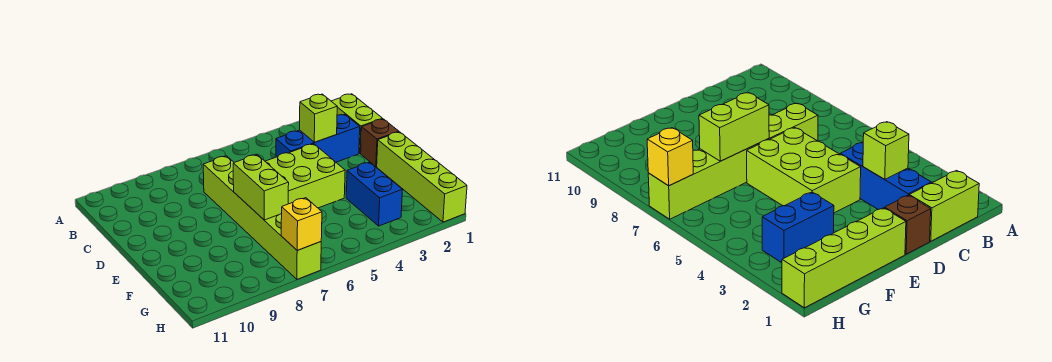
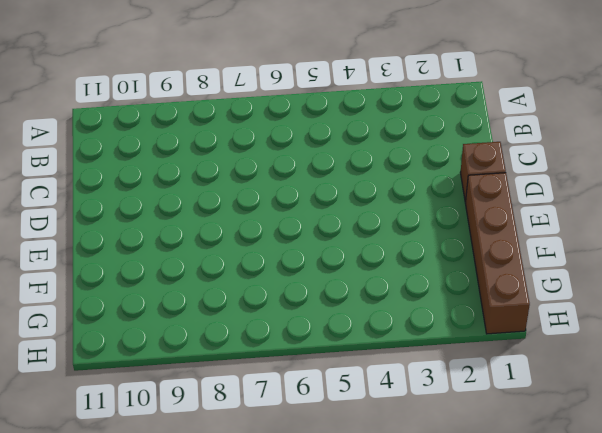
brown brick E1:H1 level 1 -> lime brick E1:H1 level 1
none -> lime brick B1:C1 level 1
none -> blue brick C2:C4 level 1

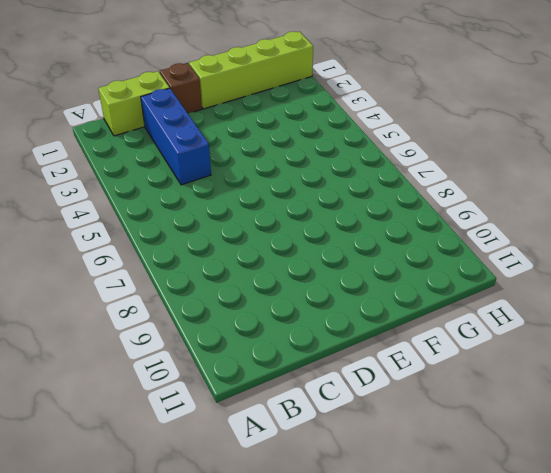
none -> lime brick C7:H7 level 1
none -> lime brick D4:E6 level 1

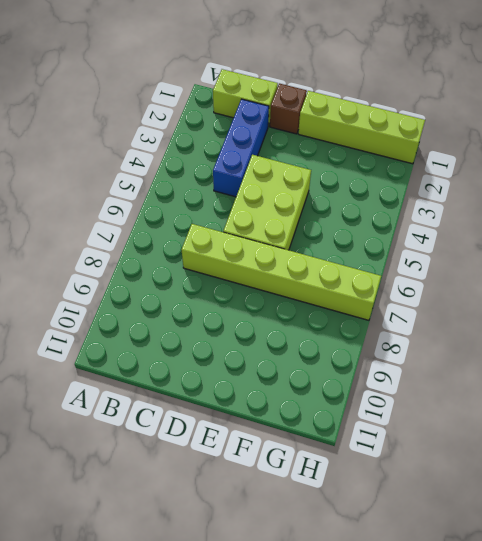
none -> blue brick F3:G3 level 1
none -> lime brick C3 level 2

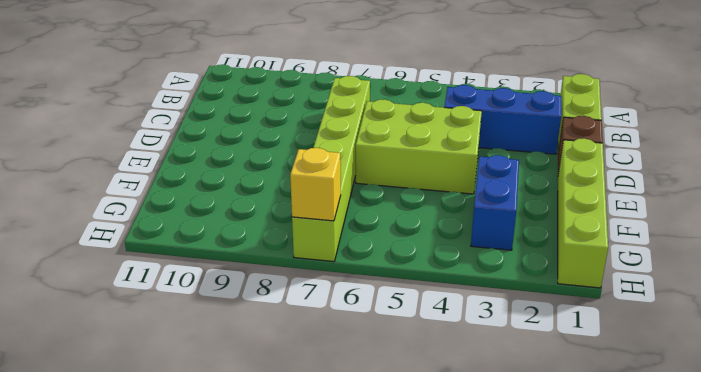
none -> lime brick C3 level 2
none -> lime brick E7:F7 level 2

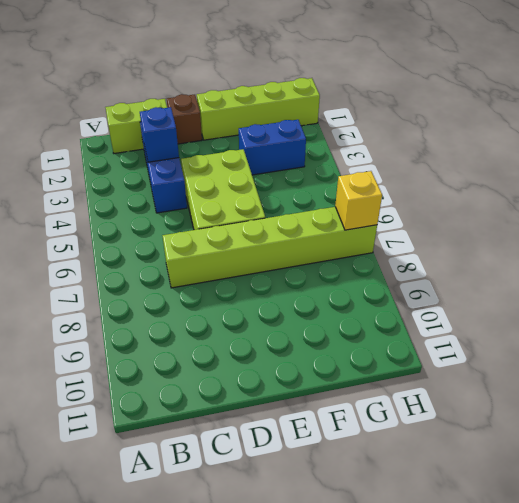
blue brick C3 level 2 -> lime brick C3 level 2
none -> lime brick E7:F7 level 2

